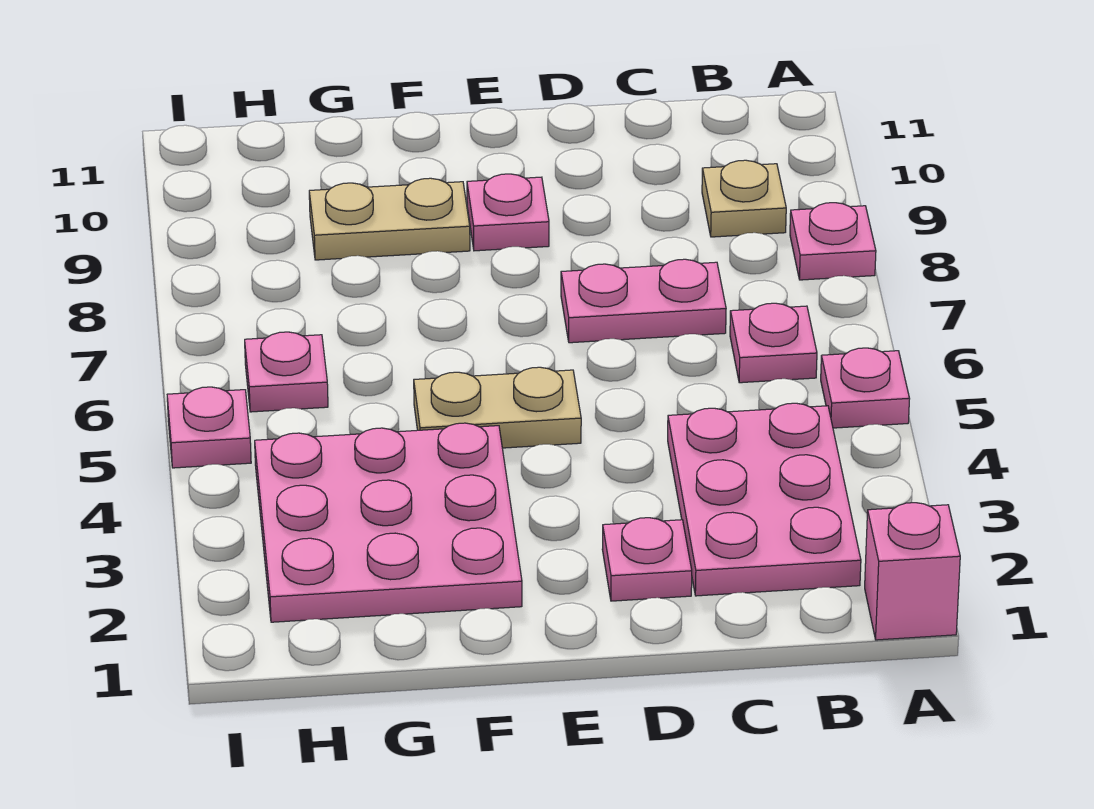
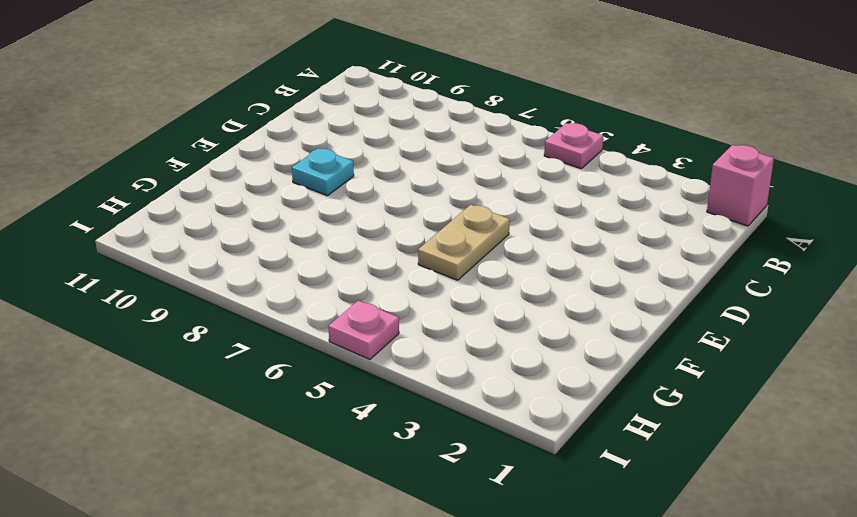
cyan plate E9 level 1 -> pink plate E9 level 1
none -> pink plate A8 level 1
none -> pink plate B2:C4 level 1
none -> pink plate B6 level 1

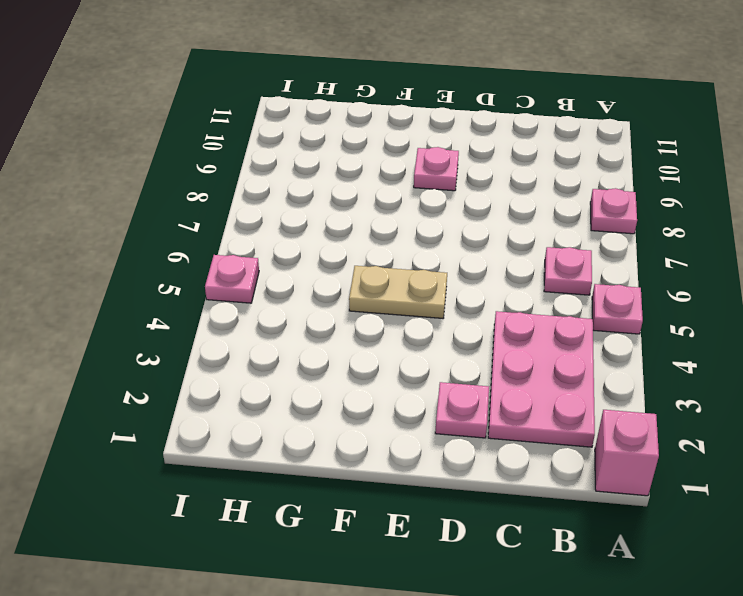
none -> tan plate B9 level 1
none -> pink plate C7:D7 level 1
none -> pink plate F2:H4 level 1

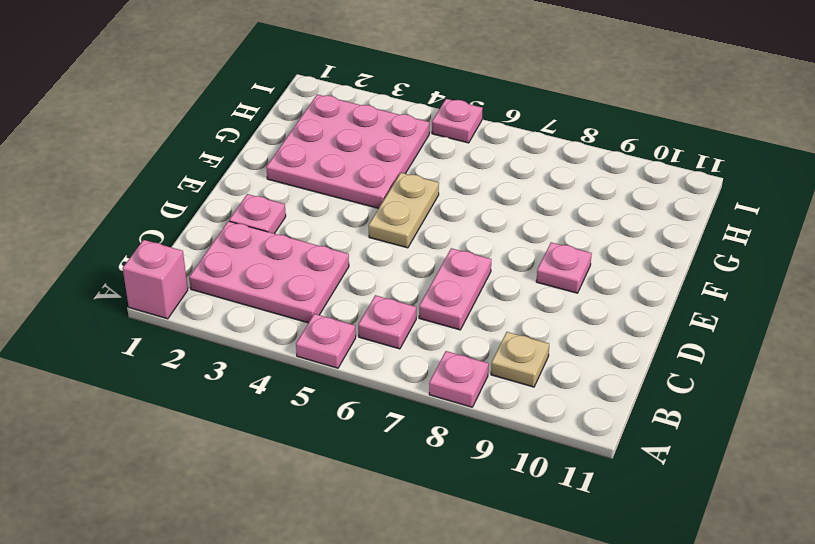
none -> tan plate F9:G9 level 1
none -> pink plate H6 level 1

